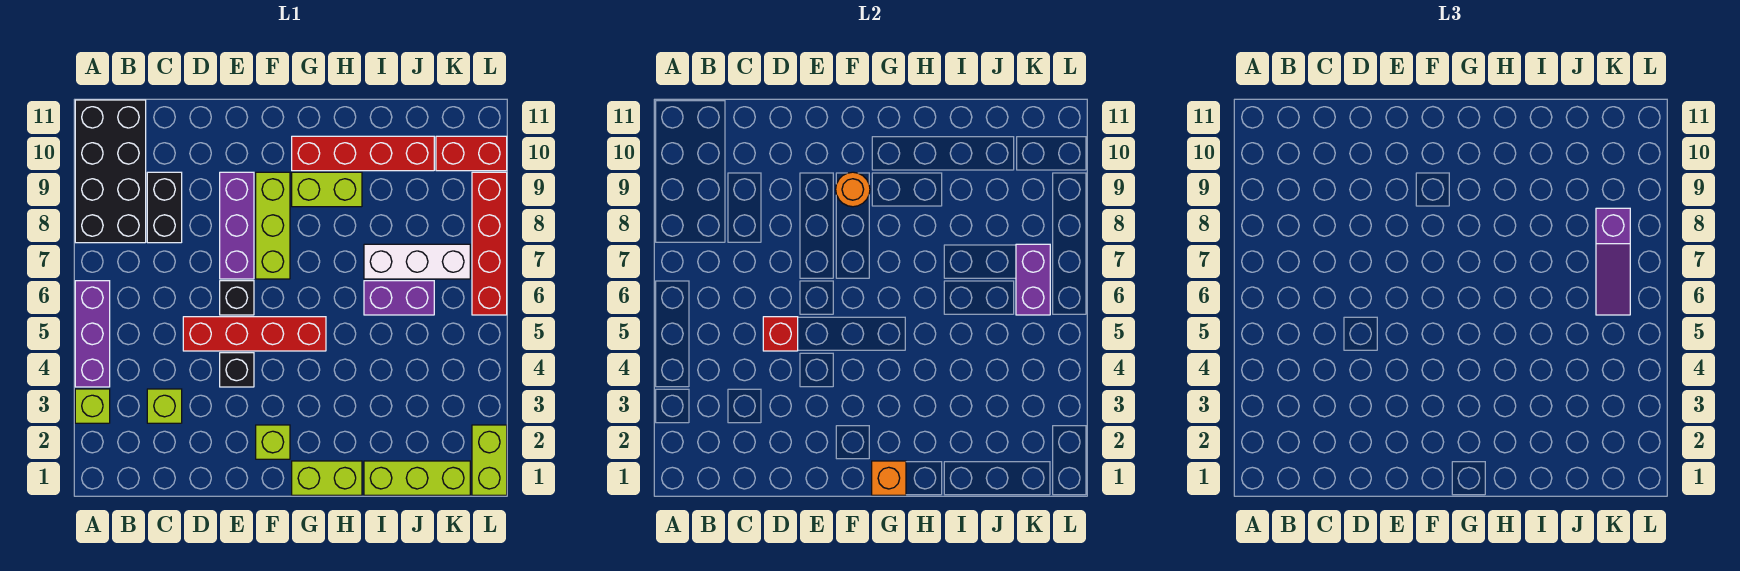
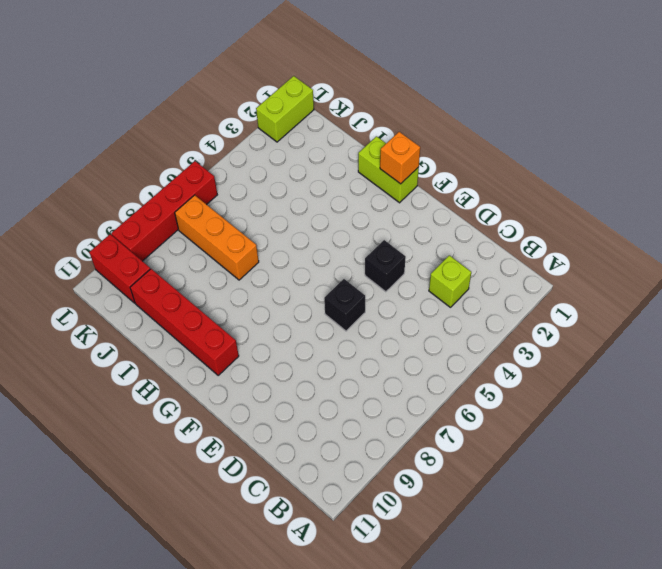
orange brick I7:K7 level 1 -> white brick I7:K7 level 1
none -> lime brick A3 level 1
none -> purple brick A4:A6 level 1
none -> black brick A8:B11 level 1

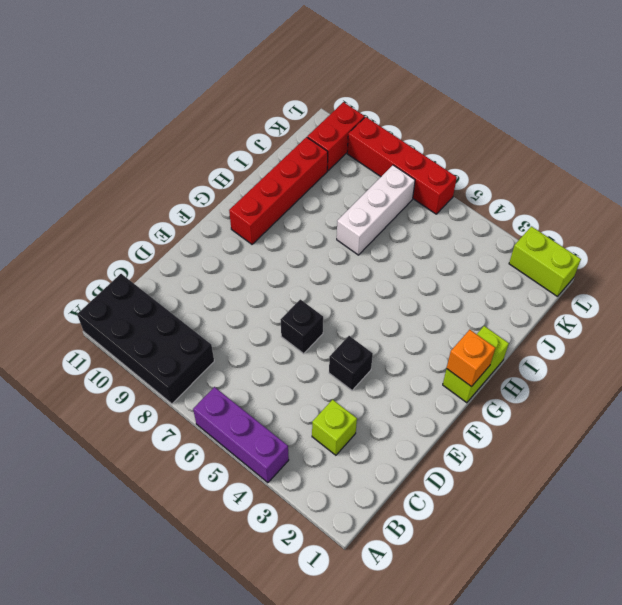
none -> lime brick A3 level 1
none -> black brick C8:C9 level 1
none -> red brick D5:G5 level 1

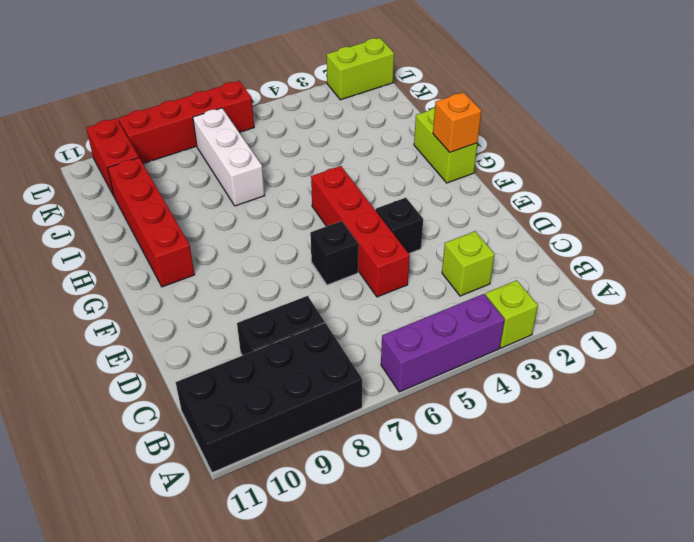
none -> purple brick E7:E9 level 1
none -> lime brick F2 level 1
none -> lime brick F7:F9 level 1

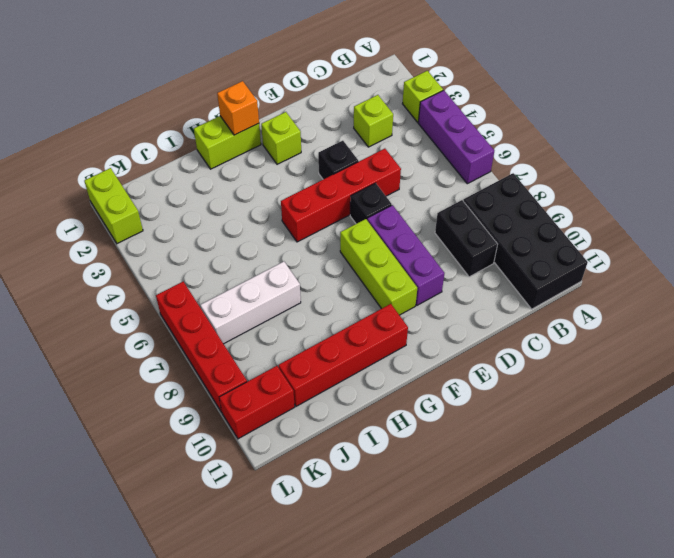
none -> lime brick G9:H9 level 1
none -> lime brick I1:K1 level 1
none -> purple brick I6:J6 level 1

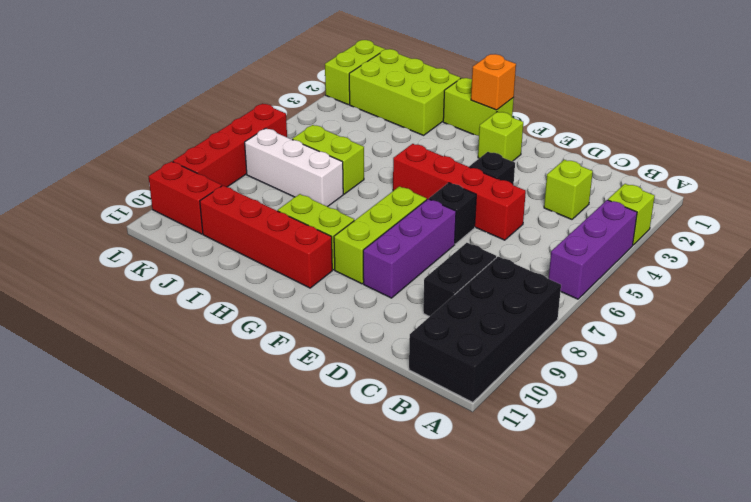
lime brick I1:K2 level 1 -> lime brick I1:K1 level 1
lime brick I6:J6 level 1 -> purple brick I6:J6 level 1
none -> red brick D5 level 2
none -> orange round brick F9 level 2
none -> purple brick K6:K7 level 2

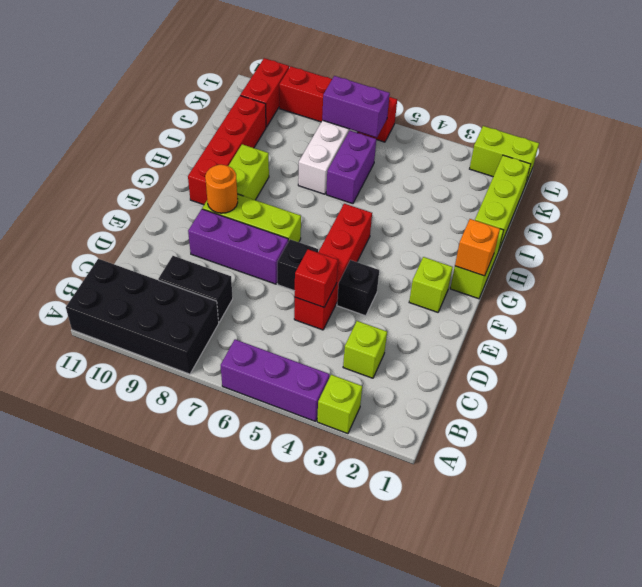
none -> purple slope K6:K8 level 3 top 8

